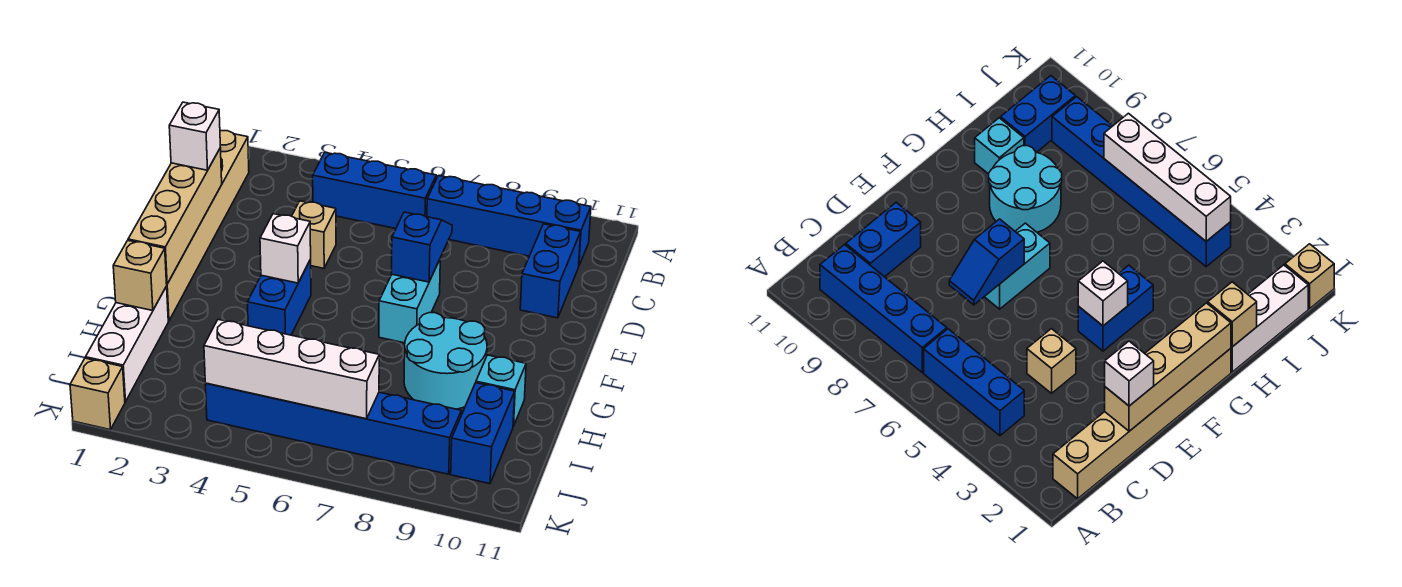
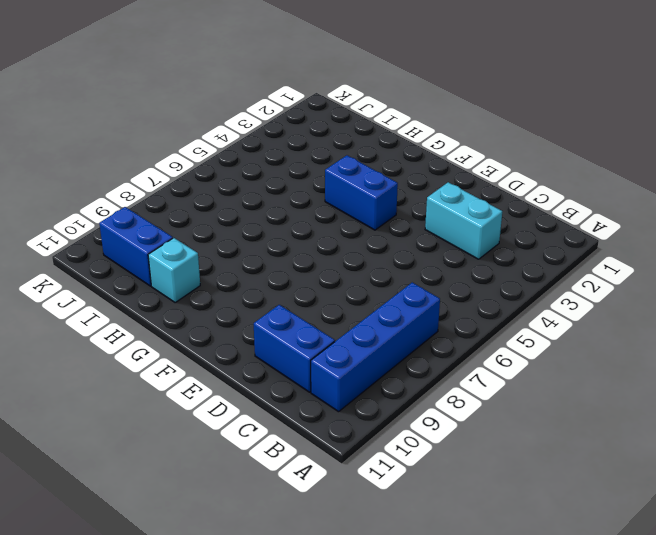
cyan brick C3:D3 level 1 -> cyan brick E7:F7 level 1
none -> tan brick B1:G1 level 1
none -> blue brick B4:B6 level 1
none -> tan brick D4 level 1

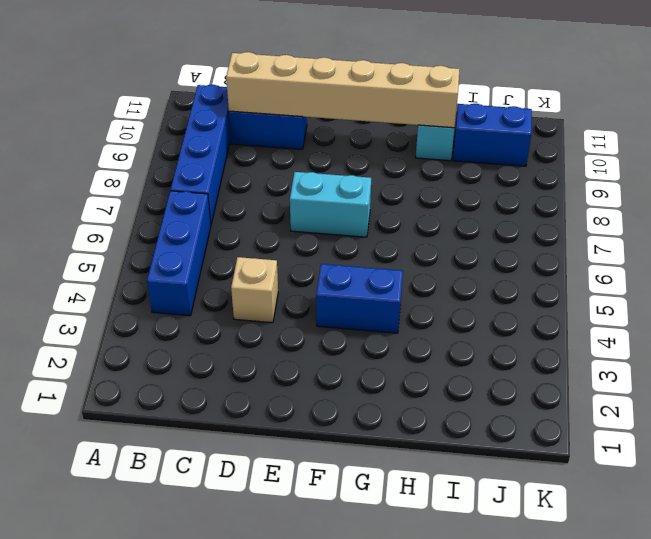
tan brick C10:H10 level 2 -> tan brick B1:G1 level 1
none -> cyan round brick G8:H9 level 1
none -> white brick H1:J1 level 1
none -> blue brick J4:J9 level 1

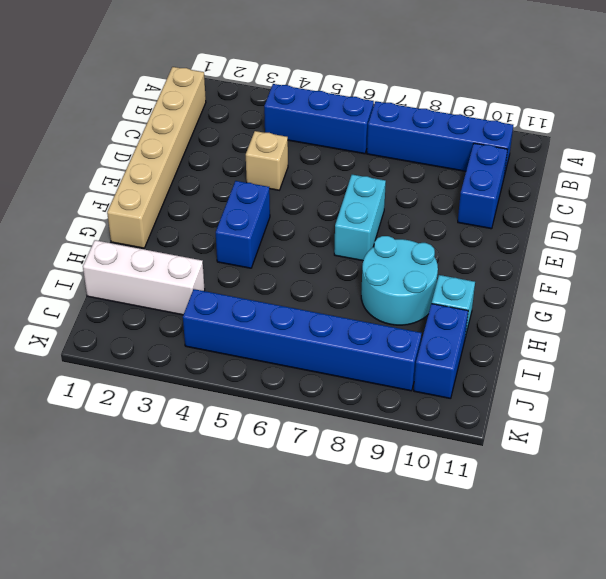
white brick I1:I3 level 1 -> white brick H1:J1 level 1
none -> tan brick K1 level 1
none -> tan brick D1:G1 level 2
none -> blue slope D7:E7 level 2 top E

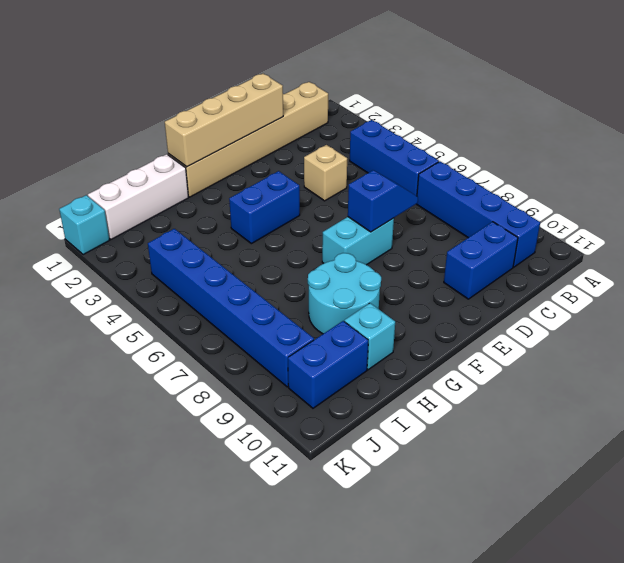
cyan brick K1 level 1 -> tan brick K1 level 1
none -> white brick F4 level 2
none -> tan brick H1 level 2
none -> white brick J4:J7 level 2

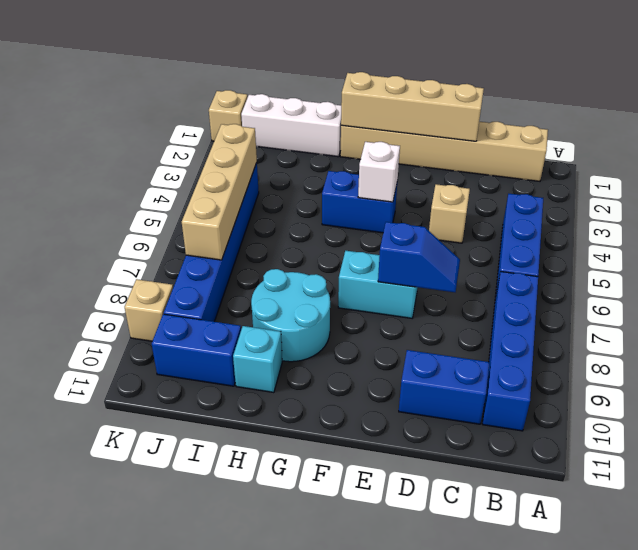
tan brick J4:J7 level 2 -> white brick J4:J7 level 2
tan brick K9 level 1 -> tan brick H1 level 2
none -> white brick D1 level 3

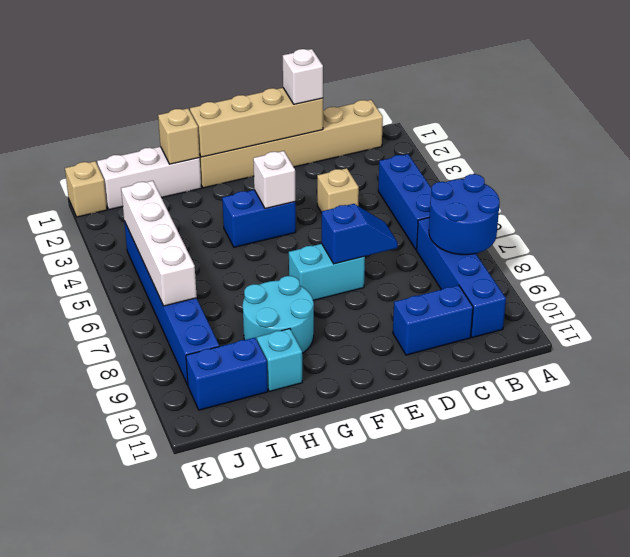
blue round brick A7:B8 level 2 -> none

